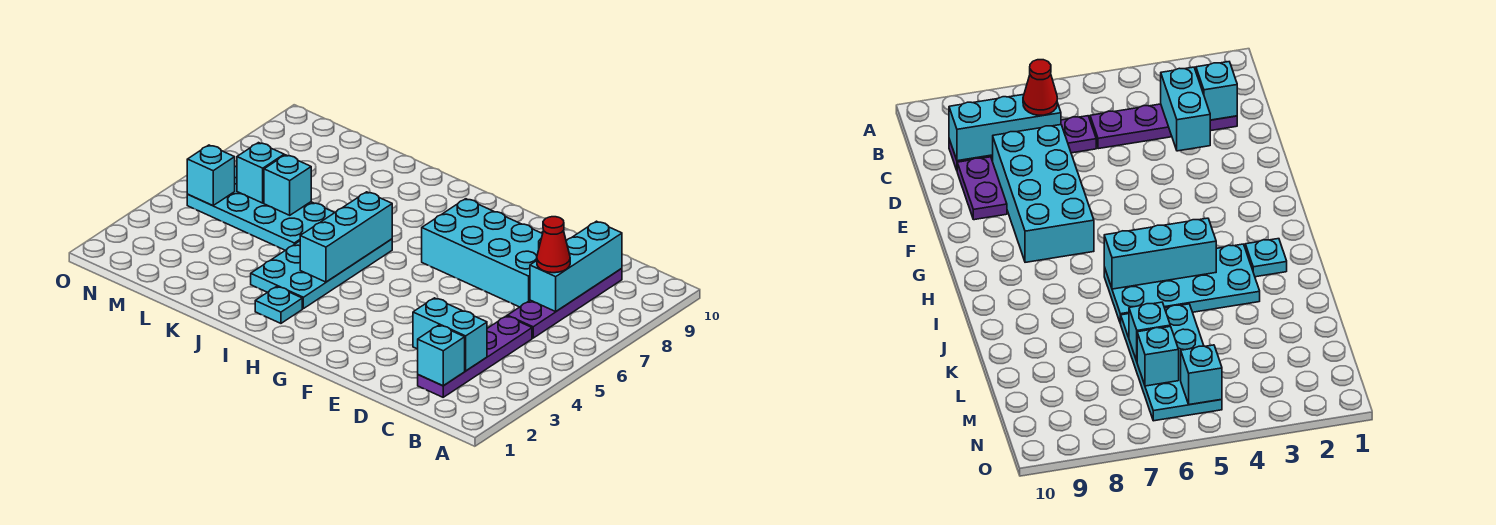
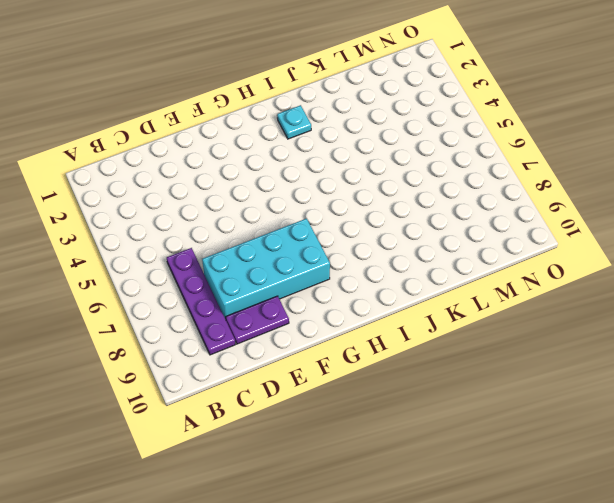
none -> purple plate C2:C5 level 1
none -> cyan plate I3:J6 level 1
none -> cyan plate K5:N6 level 1

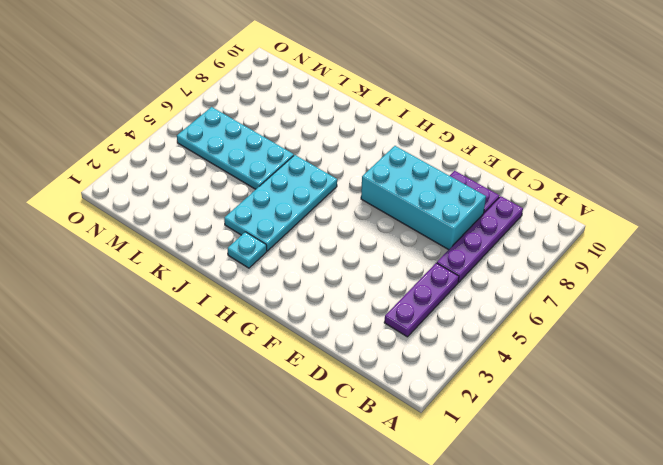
purple plate C3:C5 level 1 -> purple plate C2:C5 level 1
none -> cyan brick C2 level 2
none -> cyan brick C3:D3 level 2
none -> cyan brick C7:C9 level 2

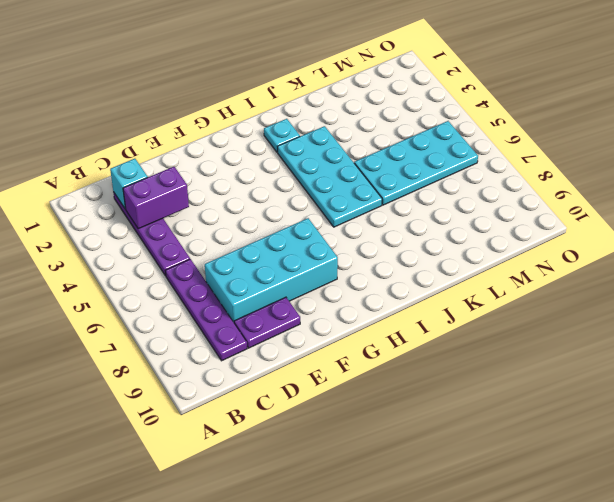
purple brick C3:D3 level 2 -> cyan brick C3:D3 level 2
none -> cyan brick C7:C9 level 2
none -> cyan brick I4:I6 level 2
none -> cyan brick L6 level 2

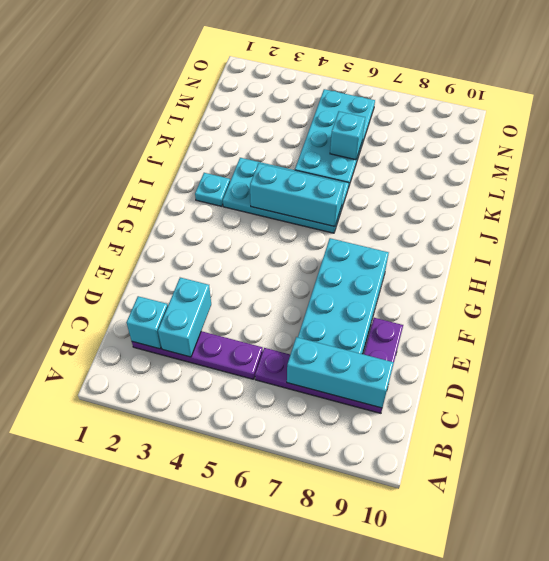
none -> cyan brick M6 level 2
none -> cyan brick N5 level 2
none -> red cone C7 level 3

